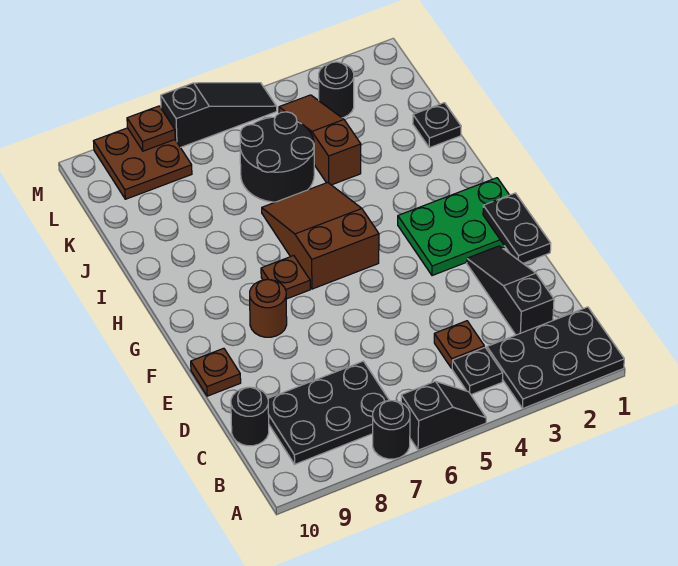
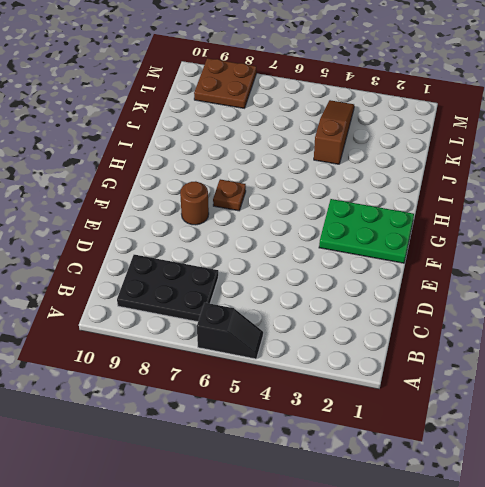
none -> black plate A1:B3 level 1
none -> black round brick A7 level 1
none -> black plate B4 level 1

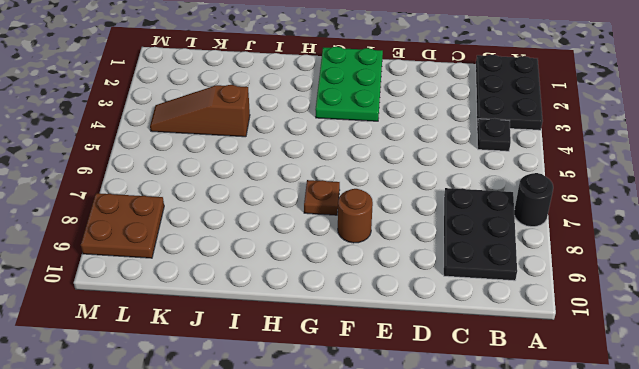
none -> black slope A5:A6 level 1 top 6
none -> black slope C2:E2 level 1 top C
none -> brown plate C4 level 1

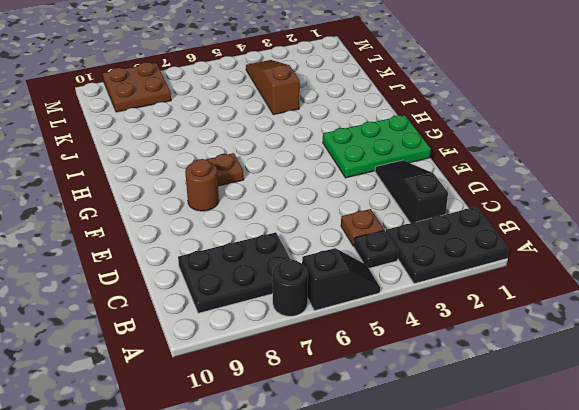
none -> black round brick C10 level 1
none -> brown plate E10 level 1
none -> brown slope G5:I6 level 1 top G

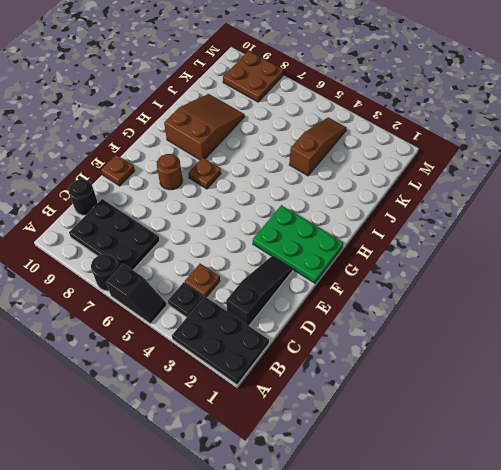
brown slope H8:J9 level 1 top H -> brown slope G5:I6 level 1 top G
none -> black plate J1 level 1
none -> black round brick J5:K6 level 1
none -> black round brick L3 level 1

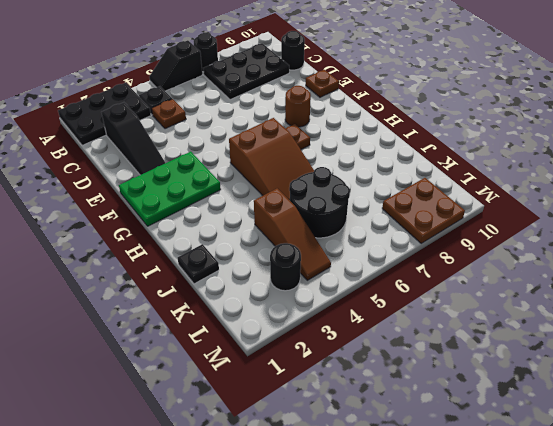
none -> black slope M5:M7 level 1 top 7
none -> black plate E1:F1 level 2
none -> brown plate M8 level 2

